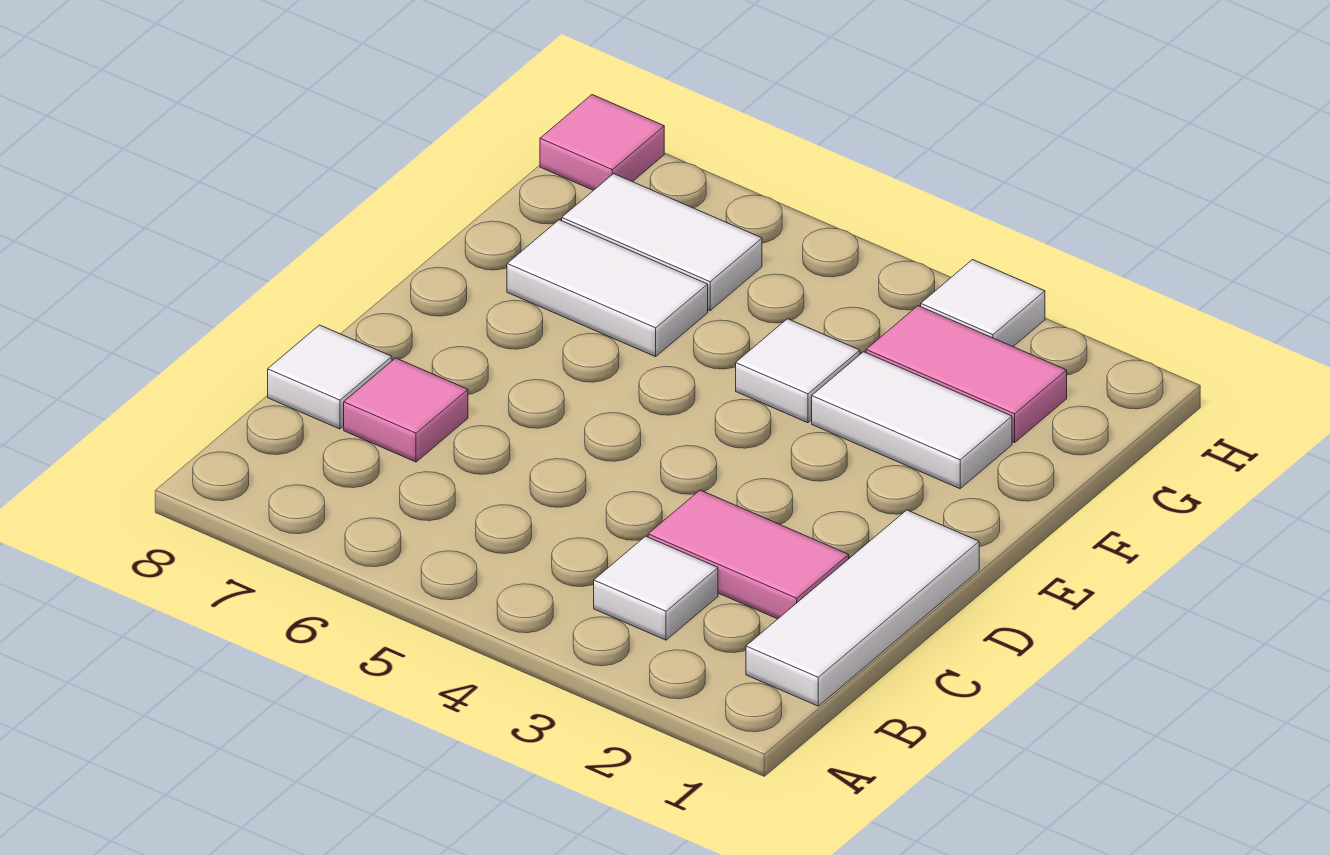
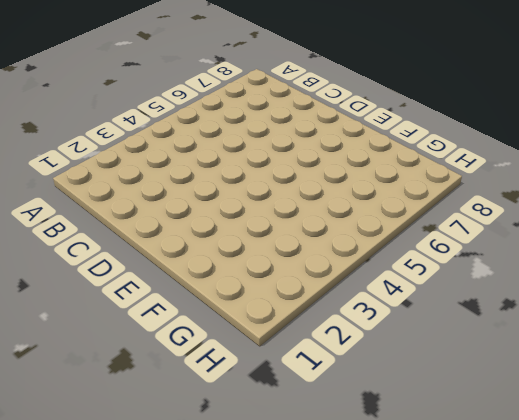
none -> white tile B1:D1 level 1
none -> white tile B3 level 1
none -> pink tile C2:C3 level 1

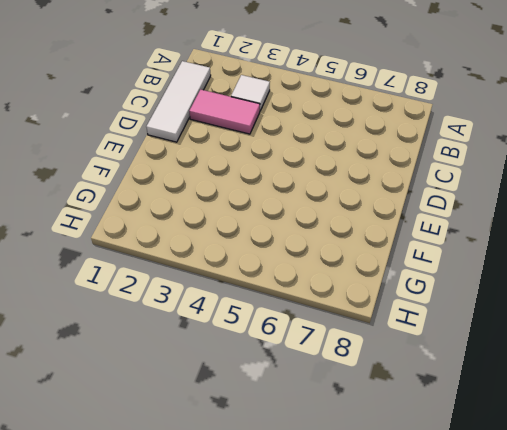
none -> pink tile C7 level 1
none -> white tile C8 level 1
none -> white tile F2:F3 level 1

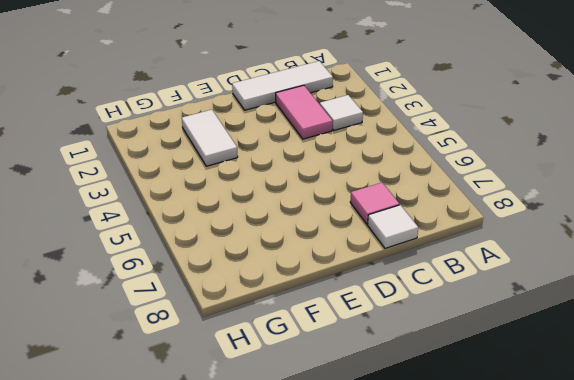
none -> white tile F4 level 1
none -> white tile F6:F7 level 1
none -> pink tile G2:G3 level 1

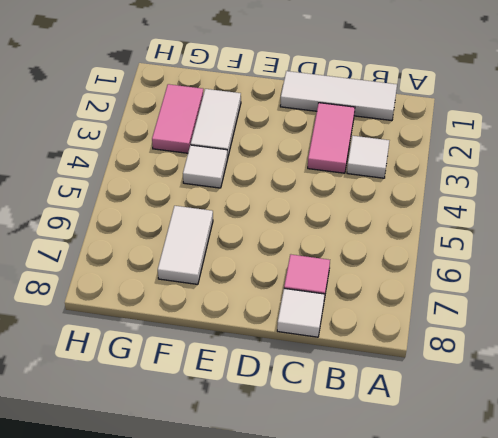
none -> white tile G6:G7 level 1
none -> white tile H3 level 1
none -> pink tile H8 level 1

